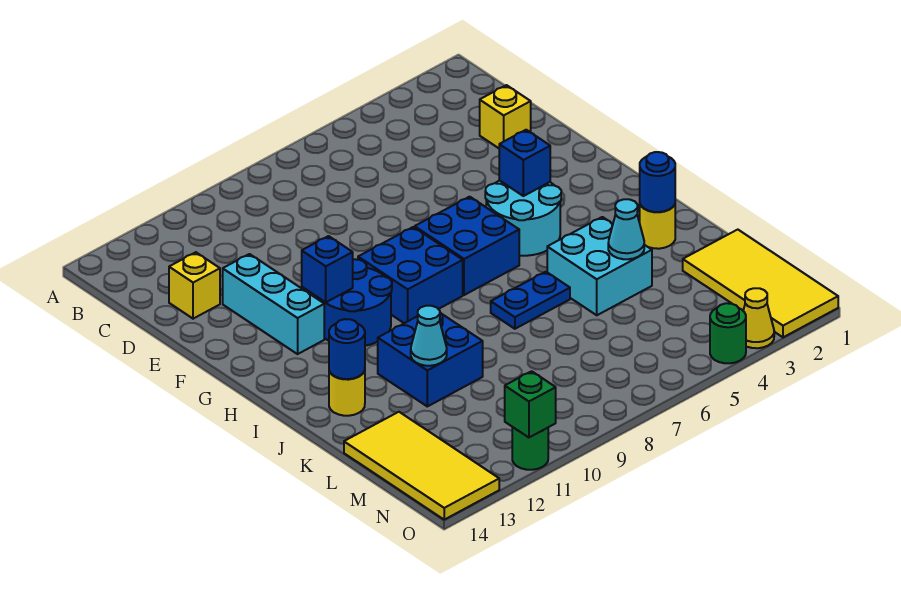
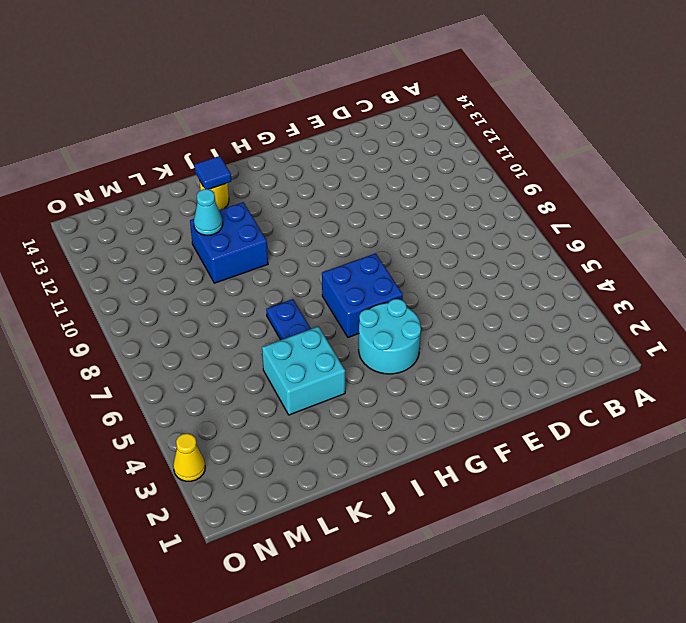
blue tile J13 level 2 -> blue round brick J13 level 2
none -> yellow brick D2 level 1
none -> yellow brick D13 level 1
none -> cyan brick E12:G12 level 1

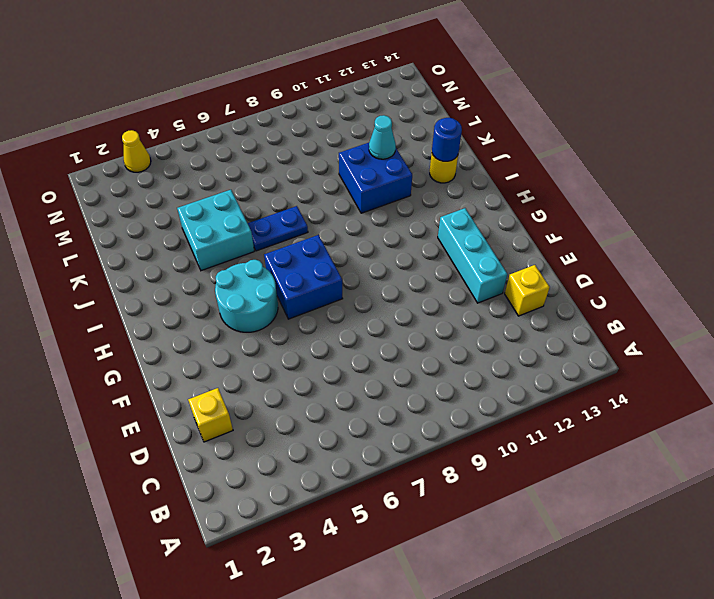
none -> blue brick G8:H9 level 1
none -> blue round brick G10:H11 level 1
none -> yellow round brick J2 level 1

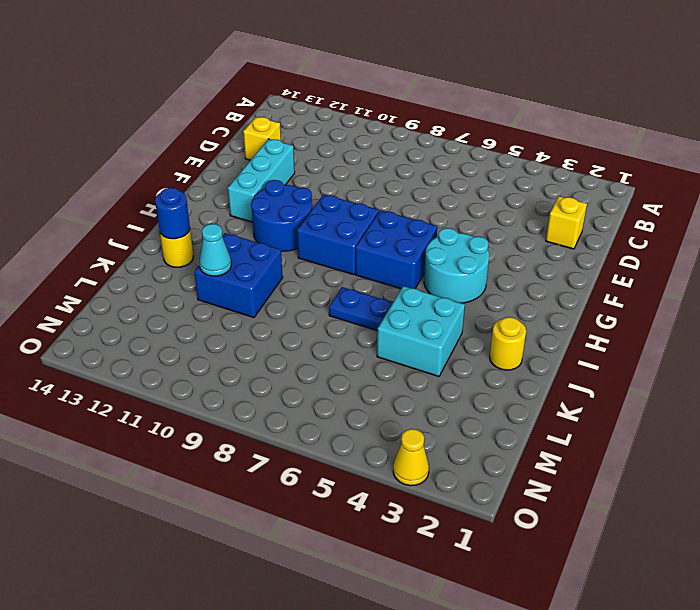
none -> yellow tile L1:O2 level 1
none -> yellow tile L13:O14 level 1
none -> green round brick O4 level 1

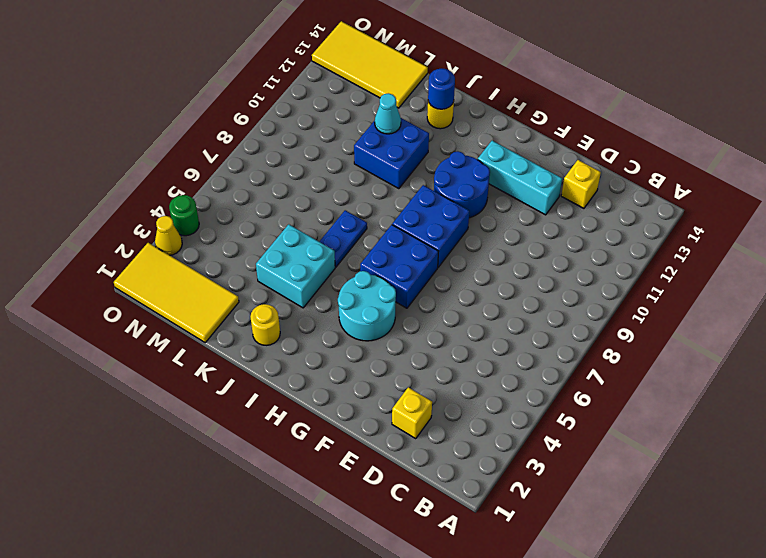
none -> green round brick O11 level 1
none -> blue brick G4 level 2
none -> blue brick G11 level 2

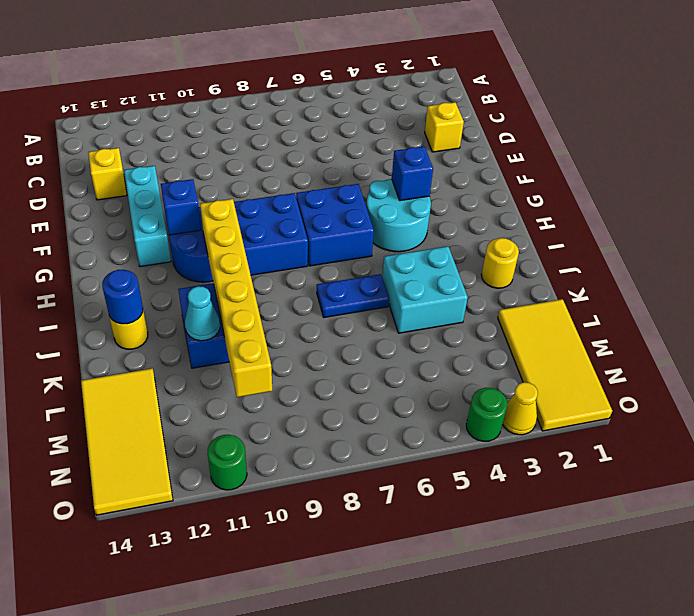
yellow brick H10:M10 level 2 -> none
none -> blue round brick J2 level 2
none -> cyan cone K4 level 2
none -> green brick O11 level 2

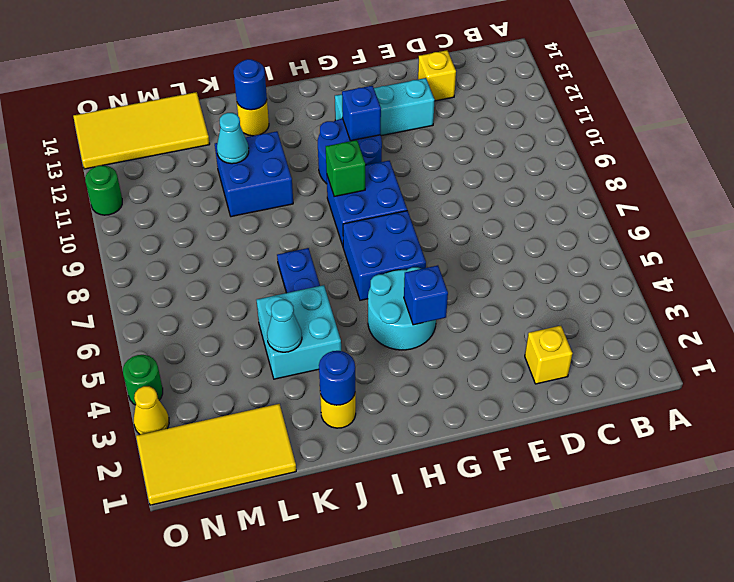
green brick H9 level 2 -> green brick O11 level 2

